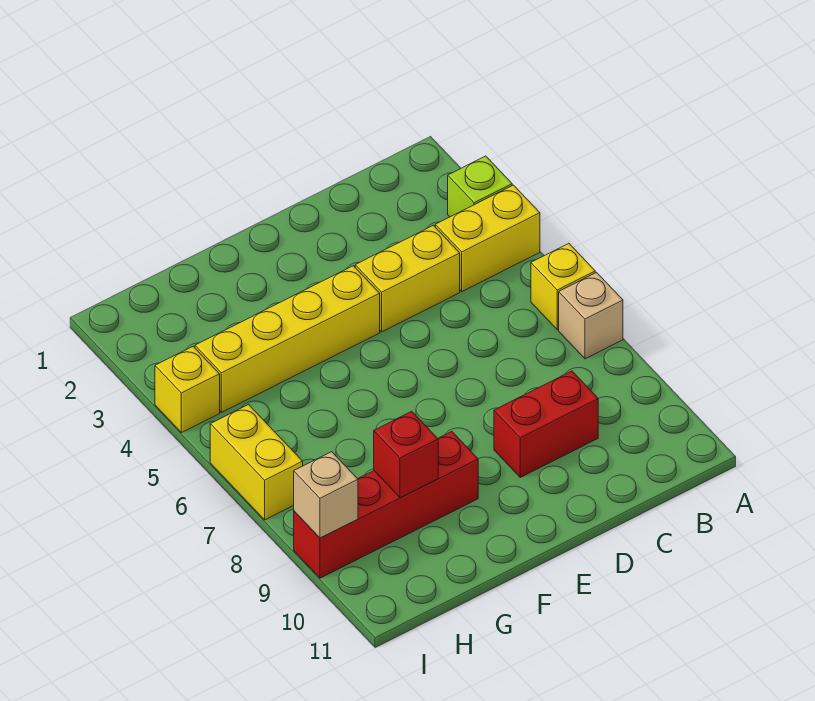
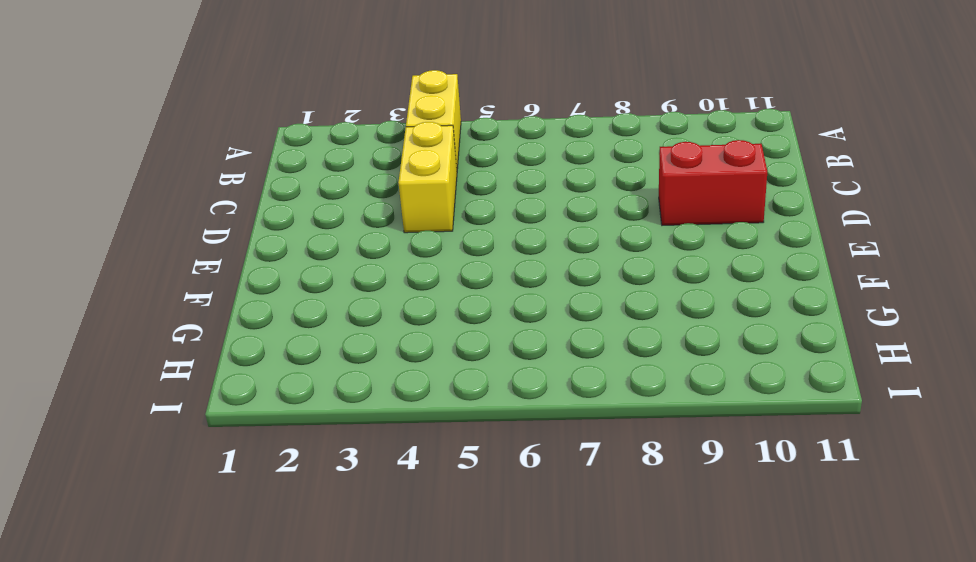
red brick D9:D10 level 1 -> red brick C9:D9 level 1
none -> lime brick A3 level 1
none -> yellow brick A6 level 1
none -> tan brick A7 level 1

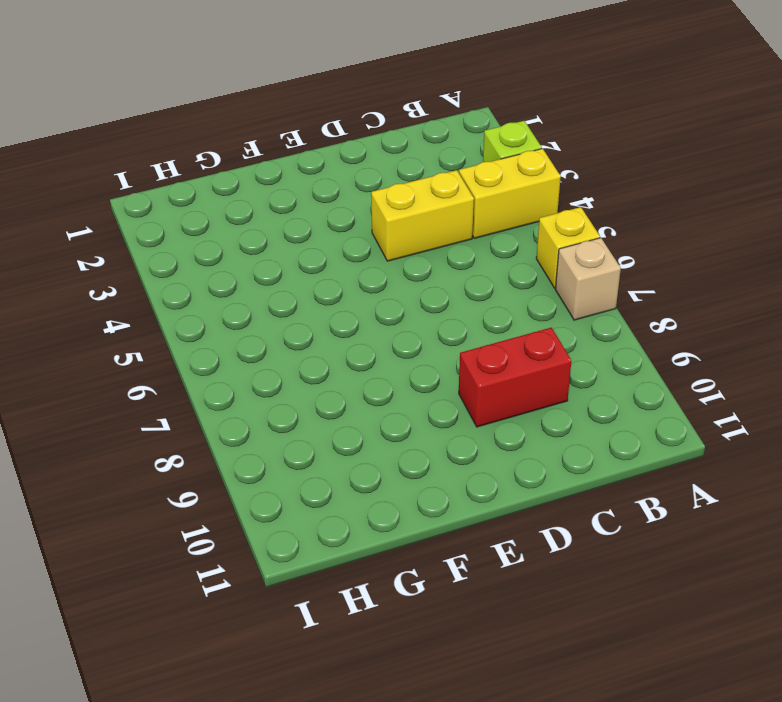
none -> yellow brick E4:H4 level 1
none -> red brick F9:I9 level 1
none -> yellow brick I4 level 1

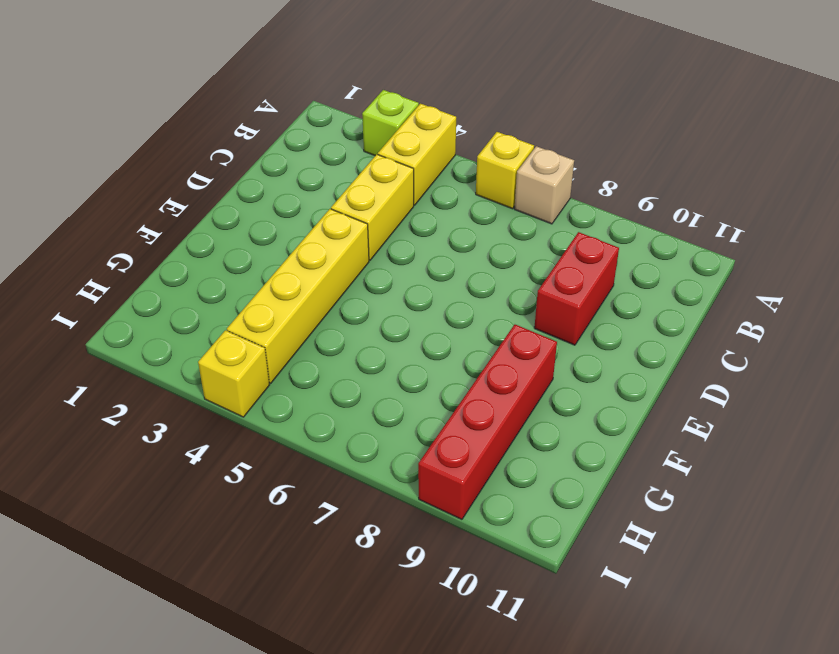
none -> yellow brick I6:I7 level 1
none -> red brick G9 level 2
none -> tan brick I9 level 2

